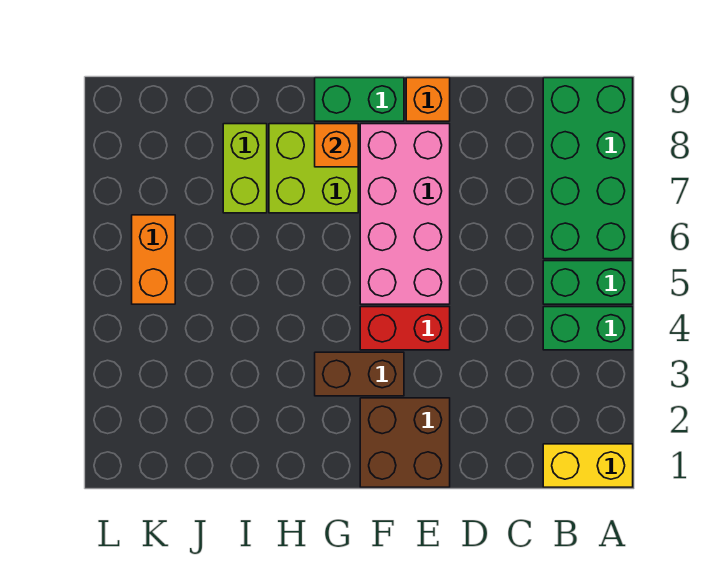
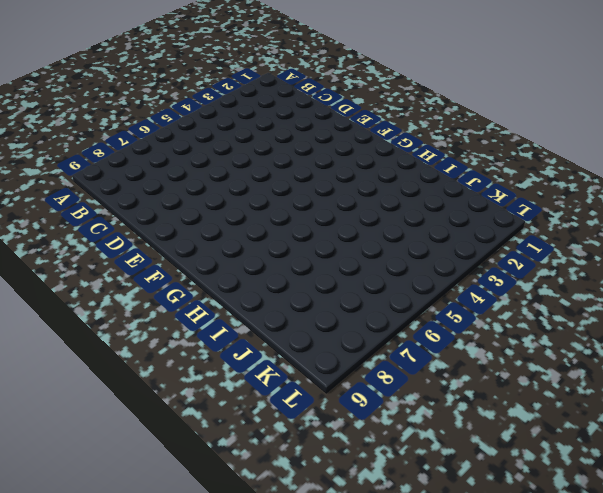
none -> yellow brick A1:B1 level 1
none -> green brick A4:B4 level 1
none -> green brick A5:B5 level 1

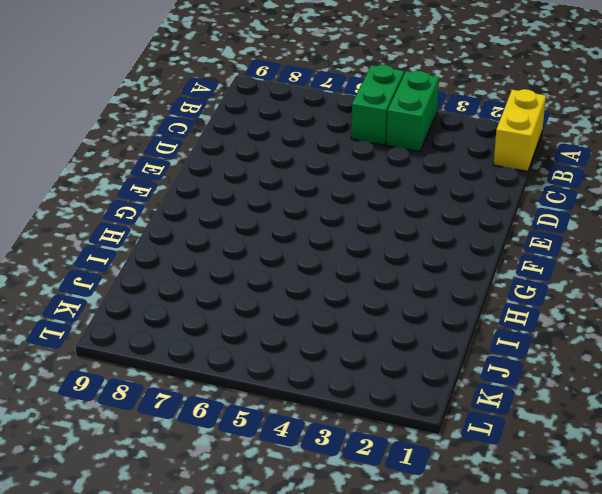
none -> green brick A6:B9 level 1
none -> brown brick E1:F2 level 1
none -> red brick E4:F4 level 1

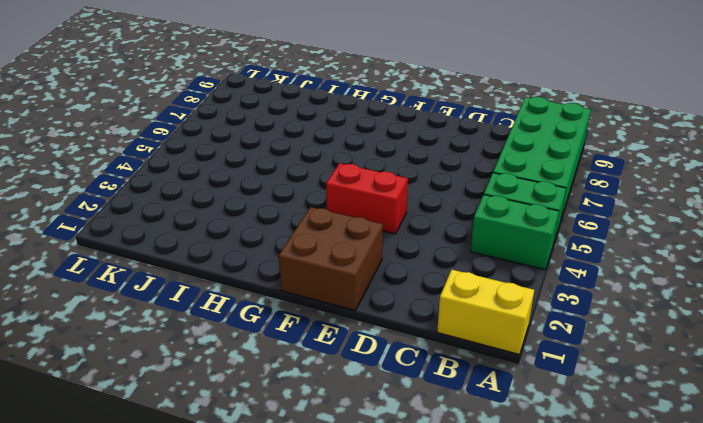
none -> pink brick E5:F8 level 1
none -> orange brick E9 level 1
none -> brown brick F3:G3 level 1

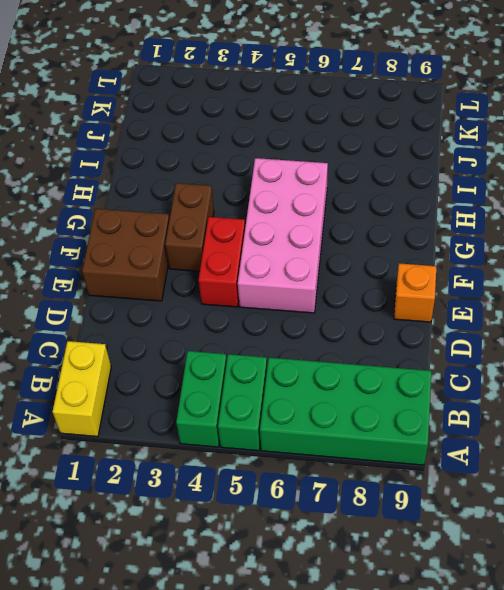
pink brick E5:H6 level 1 -> pink brick E5:F8 level 1
none -> green brick F9:G9 level 1
none -> lime brick G7:H8 level 1
none -> lime brick I7:I8 level 1

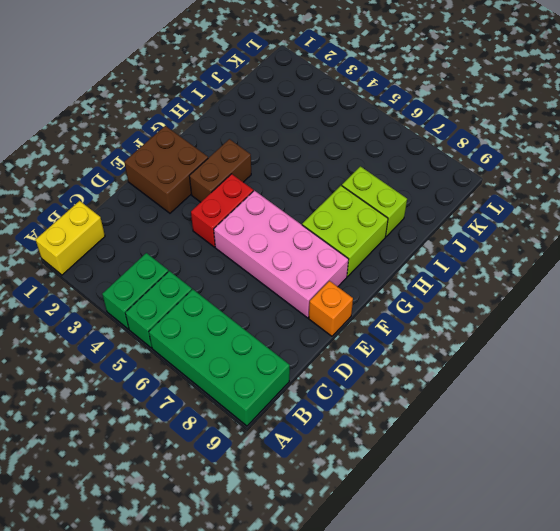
none -> green brick F9:G9 level 1
none -> orange brick K5:K6 level 1
none -> orange brick G8 level 2

